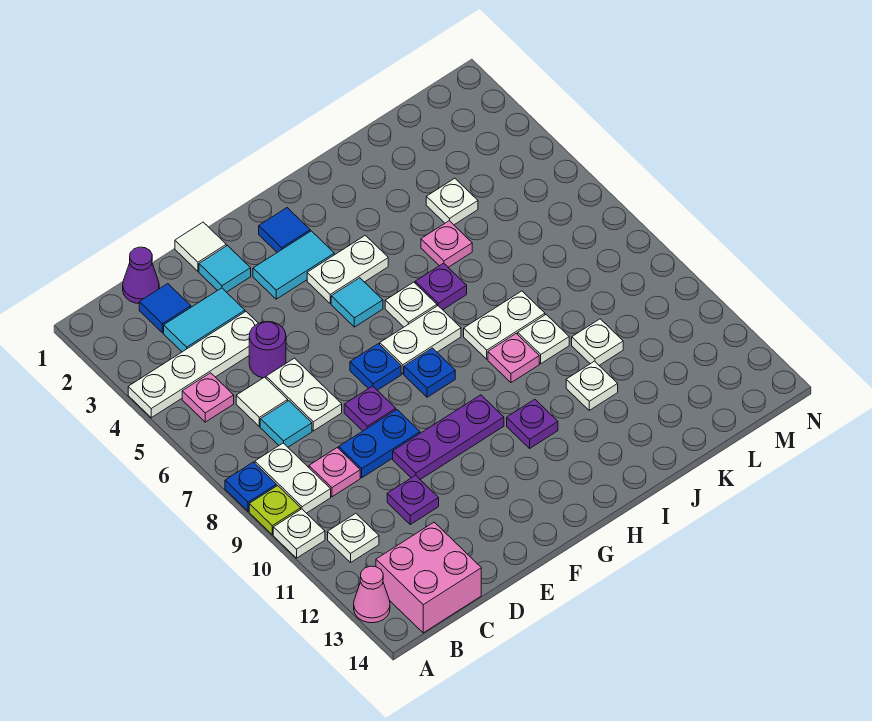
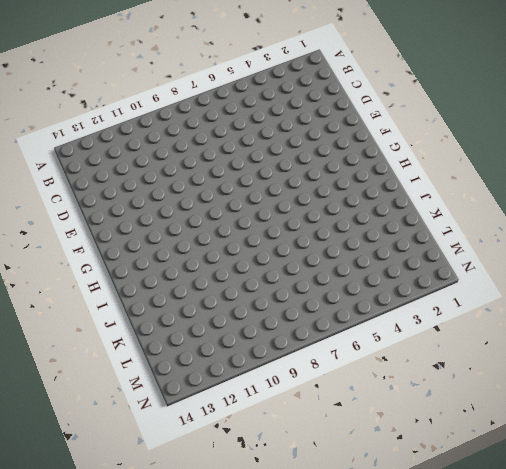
none -> white plate A4:D4 level 1
none -> blue plate A8 level 1
none -> lime plate A9 level 1
none -> white plate A10 level 1

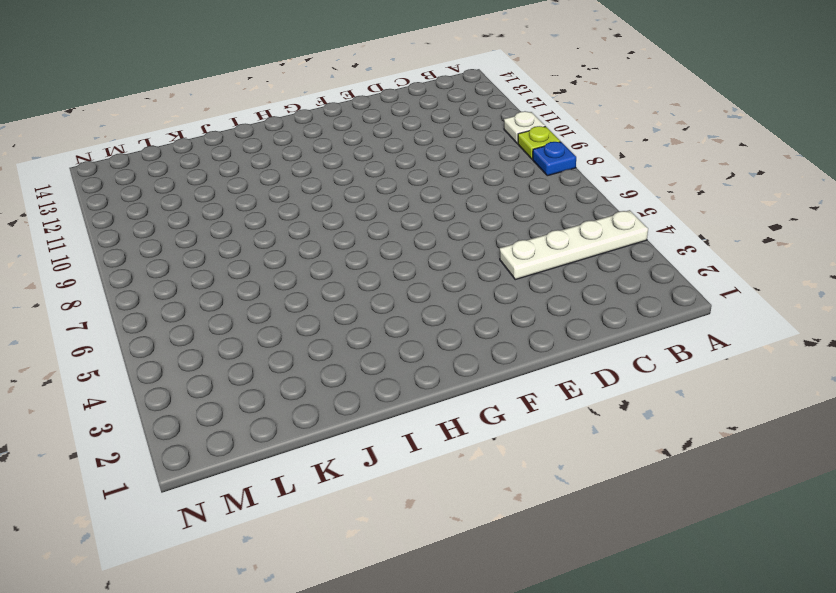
none -> pink cone A13 level 1
none -> pink plate B5 level 1
none -> white plate B8:B9 level 1
none -> white plate B11 level 1

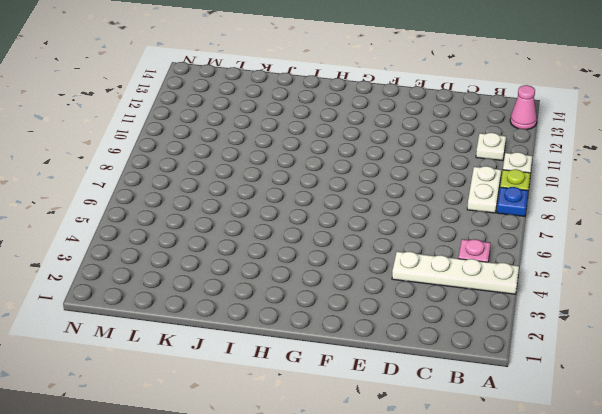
none -> pink brick B13:C14 level 1
none -> purple cone C1 level 1
none -> blue tile C2 level 1
none -> cyan tile C3:D3 level 1

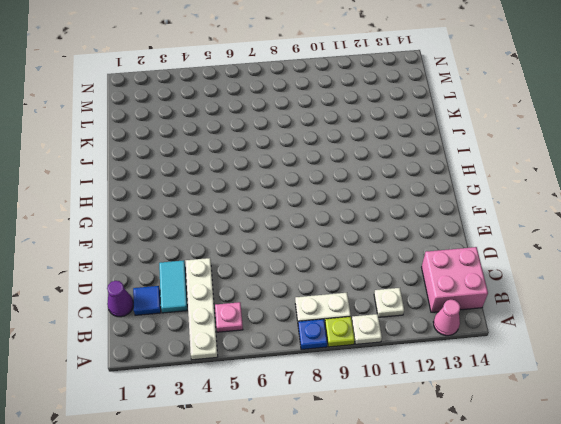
none -> white tile C6 level 1
none -> cyan tile C7 level 1
none -> pink plate C9 level 1
none -> purple round brick D5 level 1

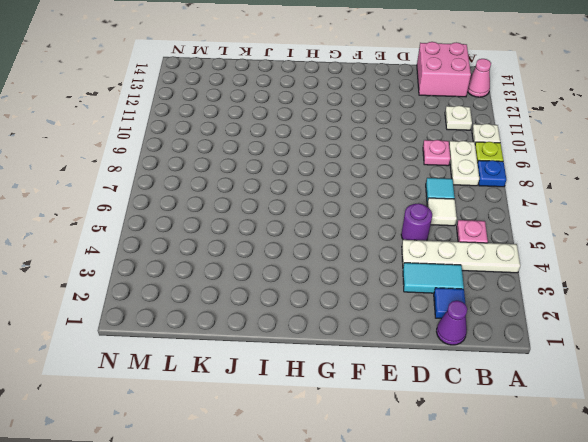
none -> white plate D6:D7 level 1
none -> blue plate D9:E9 level 1
none -> purple plate D11 level 1
none -> white tile E1 level 1

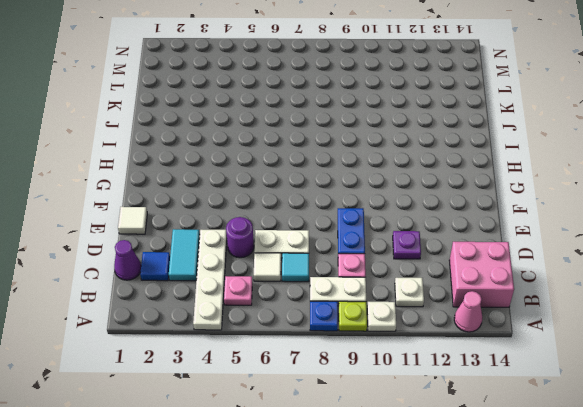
none -> cyan tile E2 level 1
none -> purple plate E8 level 1
none -> purple plate E10:G10 level 1
none -> cyan tile F3:G3 level 1

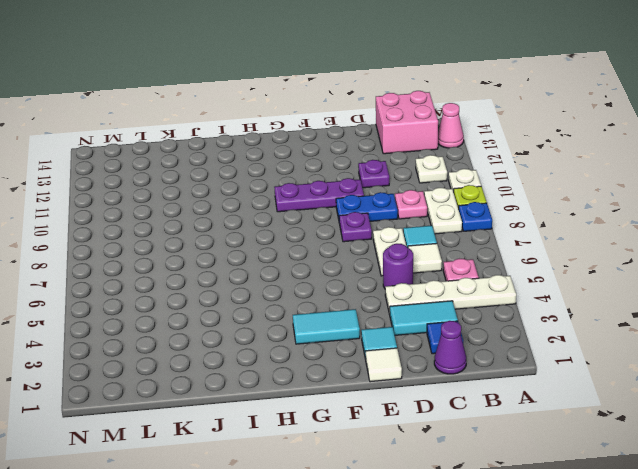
none -> blue plate F7 level 1
none -> blue tile G2 level 1
none -> white plate G4:H4 level 1
none -> cyan tile G5 level 1

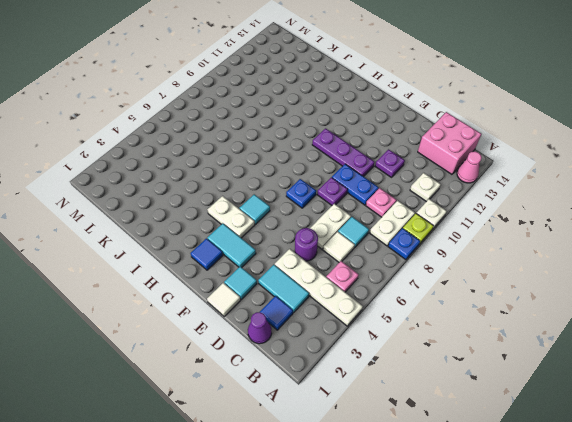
none -> white plate G7:H7 level 1
none -> blue plate G8 level 1
none -> white plate H6 level 1
none -> purple plate H11 level 1

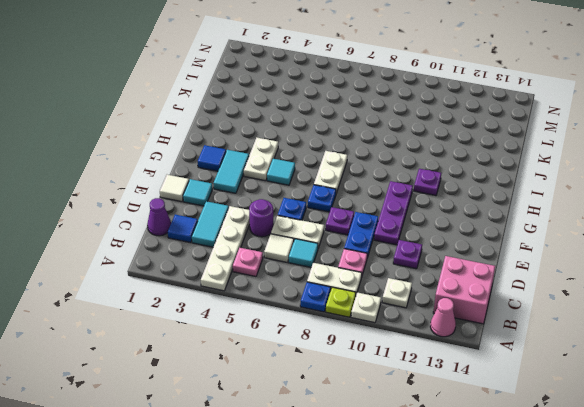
blue plate E6 level 1 -> blue plate G8 level 1
none -> white plate H6 level 1
none -> purple plate I6 level 1
none -> white plate I8:J8 level 1
none -> pink plate I9 level 1

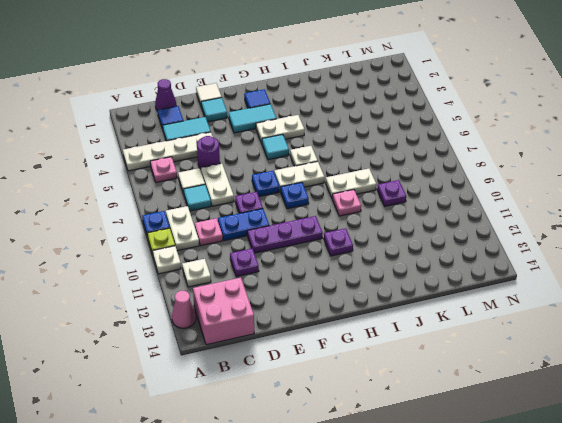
purple plate K9 level 1 -> purple plate I6 level 1
none -> pink plate J5 level 1
none -> white plate J9 level 1
none -> white plate J11 level 1
none -> white plate K4 level 1

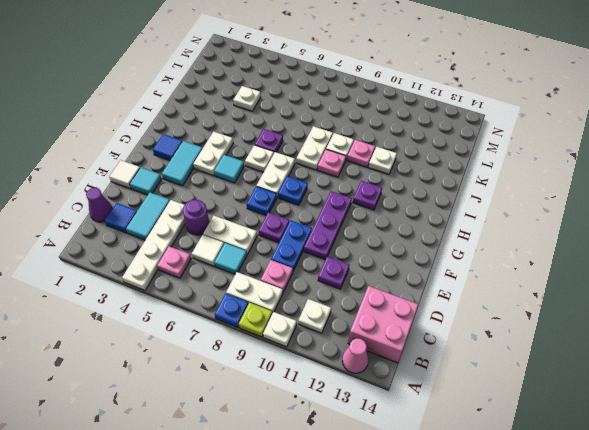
pink plate J10 level 1 -> pink plate J5 level 1
none -> white plate K10 level 1

